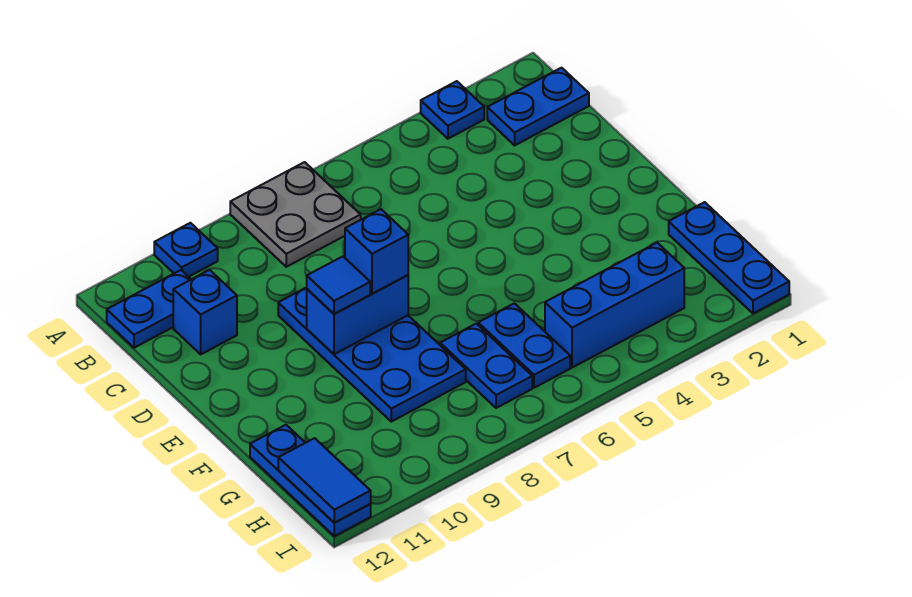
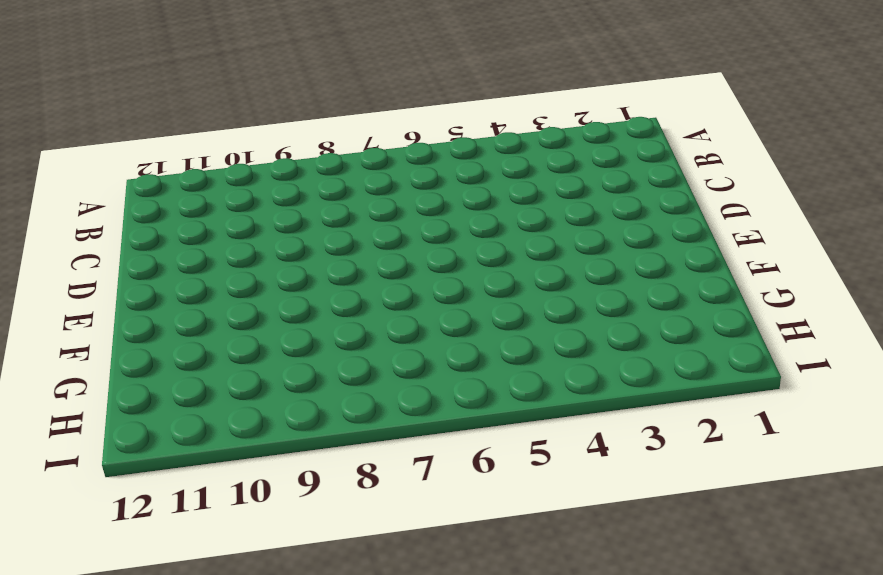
none -> blue plate A3 level 1
none -> grey plate A7:B8 level 1
none -> blue plate A10 level 1

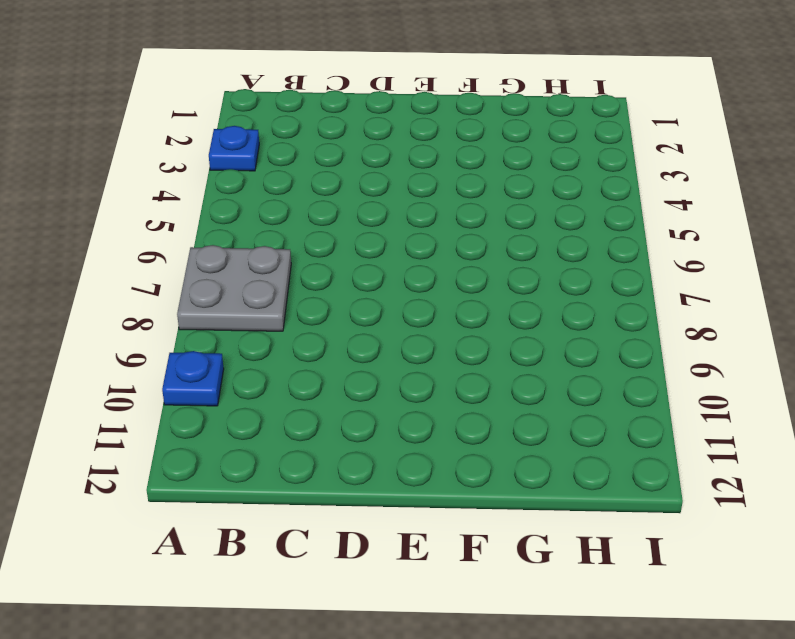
none -> blue plate B1:B2 level 1
none -> blue plate B11:B12 level 1
none -> blue brick C11 level 1

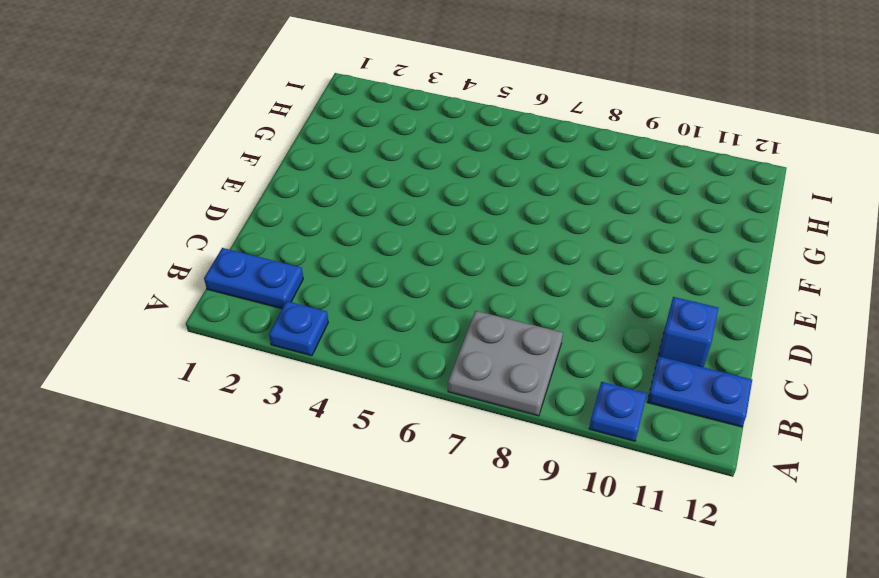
none -> blue plate D8:G9 level 1
none -> blue plate G1:I1 level 1
none -> blue plate G6:H6 level 1

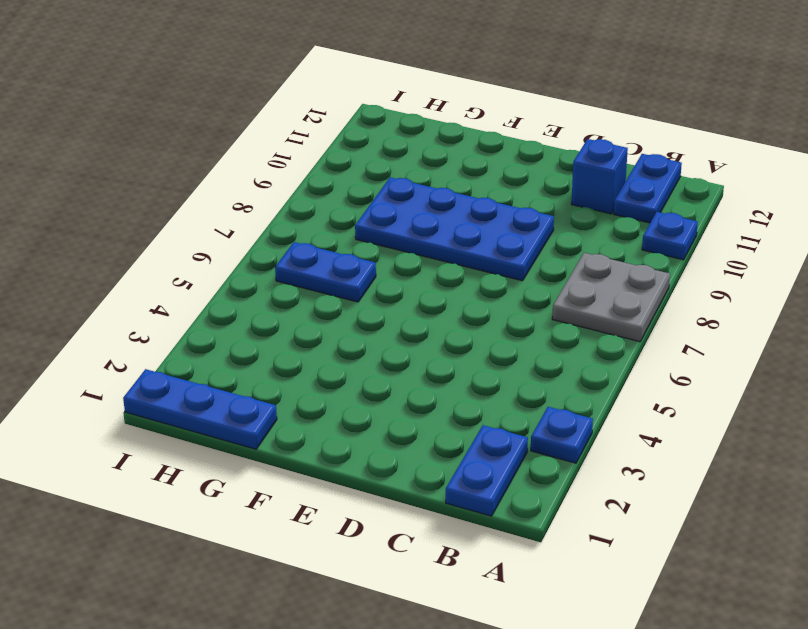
none -> blue plate G7:H7 level 1
none -> blue plate G12:I12 level 1
none -> blue brick H3:H5 level 1

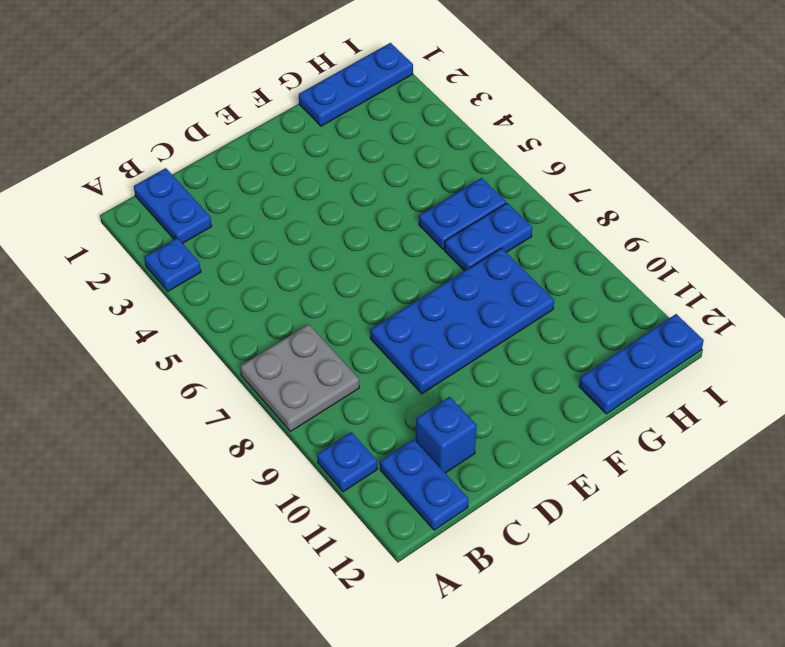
none -> blue brick H3:H5 level 1
none -> blue brick E8:E9 level 2
none -> blue tile H12:I12 level 2

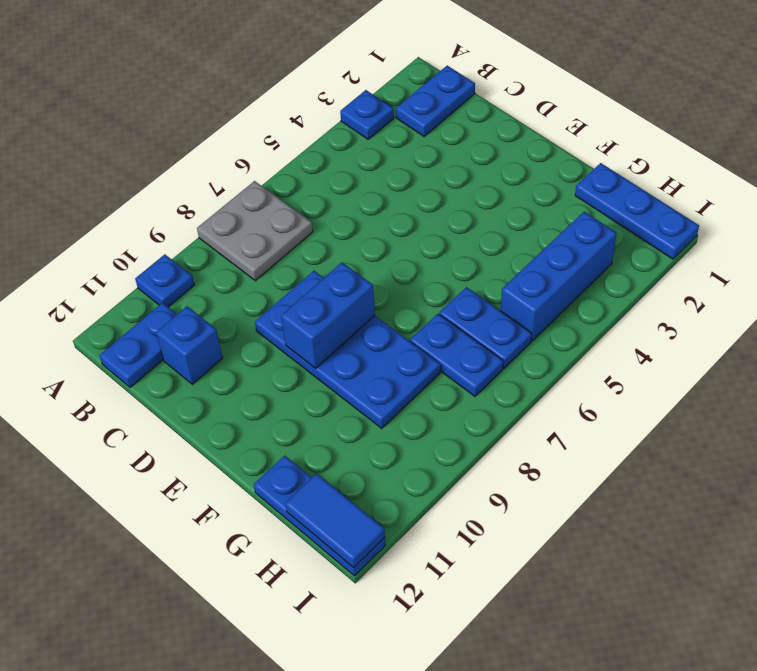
none -> blue brick E8 level 3
none -> blue tile E9 level 3

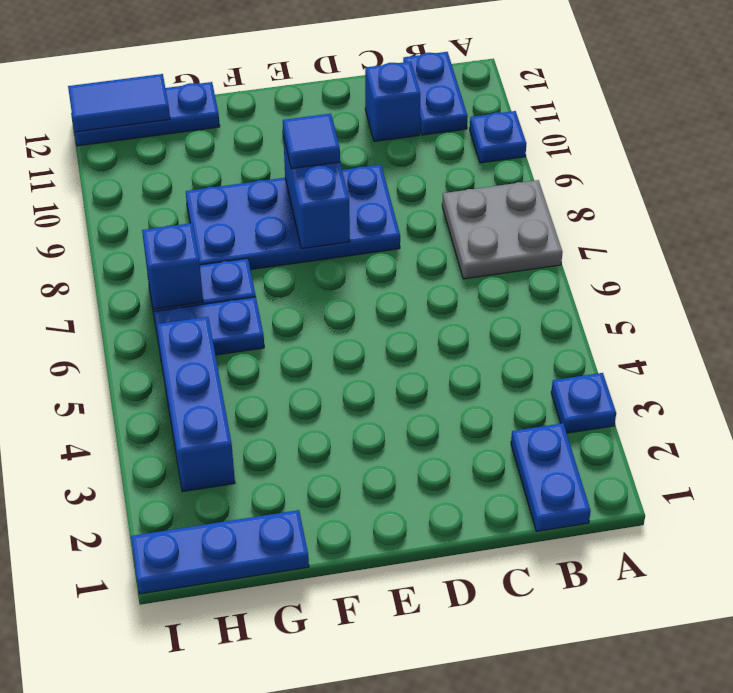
blue brick H7 level 2 -> blue brick E8 level 3

